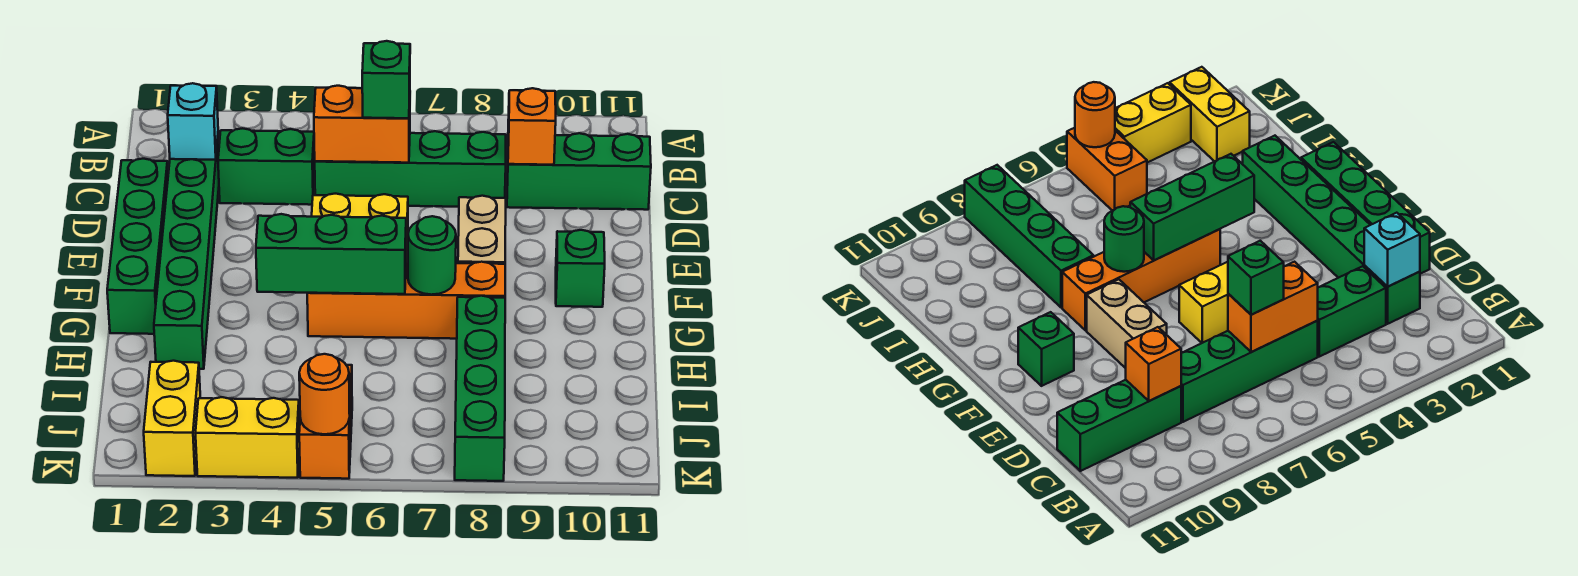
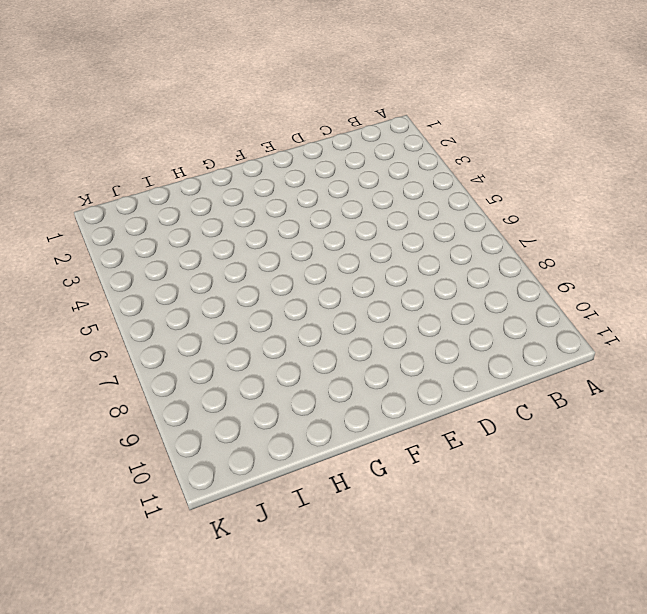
none -> green brick C2:H2 level 1
none -> green brick C3:C4 level 1
none -> green brick C5:C8 level 1

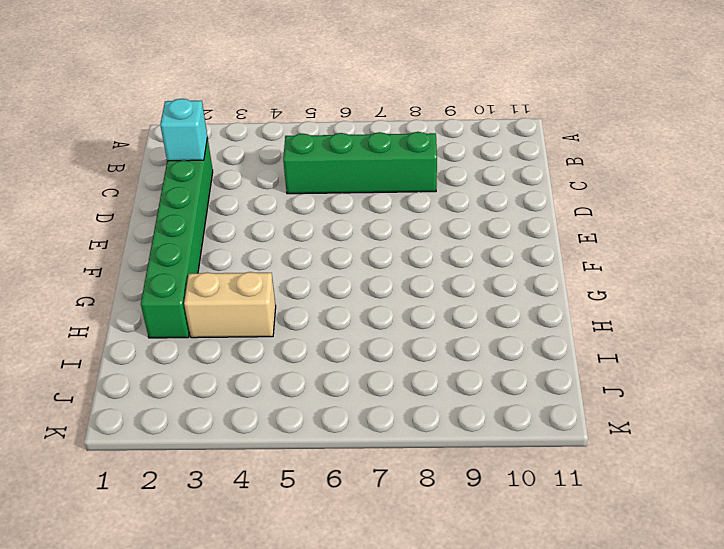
tan brick H3:H4 level 1 -> tan brick E8:F8 level 1
none -> green brick C3:C4 level 1
none -> green brick C9:C11 level 1
none -> green brick D1:G1 level 1

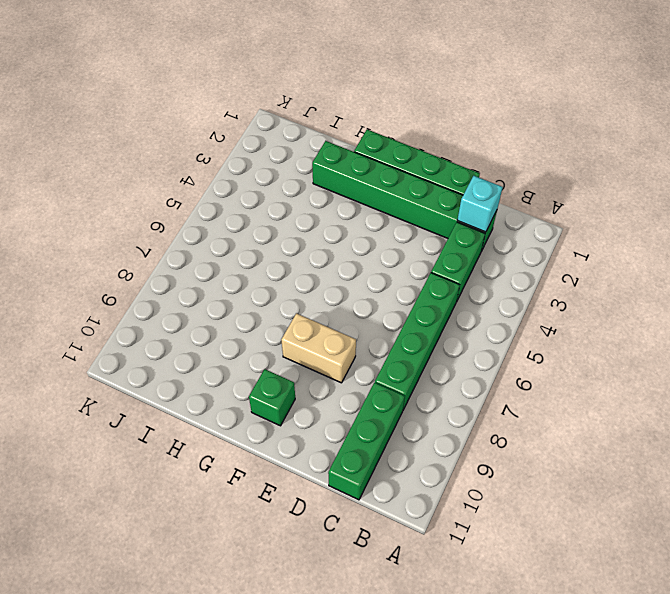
none -> yellow brick E5:E6 level 1
none -> orange brick G5:G8 level 1
none -> green brick H8:K8 level 1

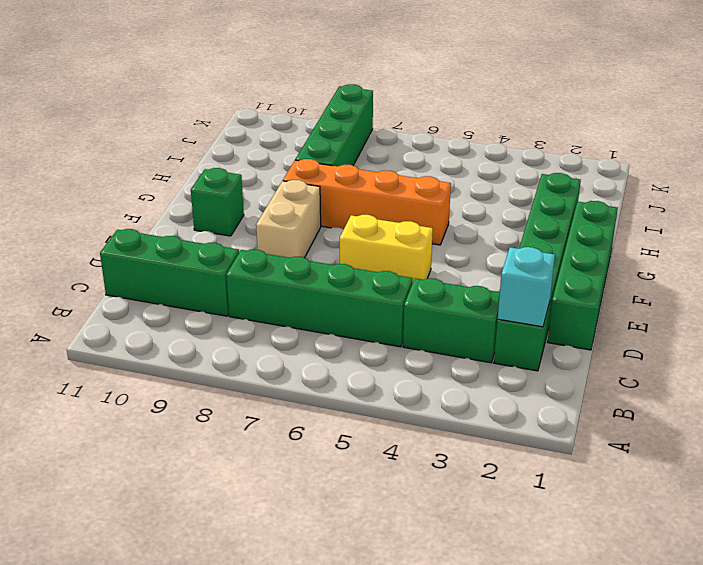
none -> yellow brick J2:K2 level 1
none -> orange brick J5:K5 level 1
none -> yellow brick K3:K4 level 1

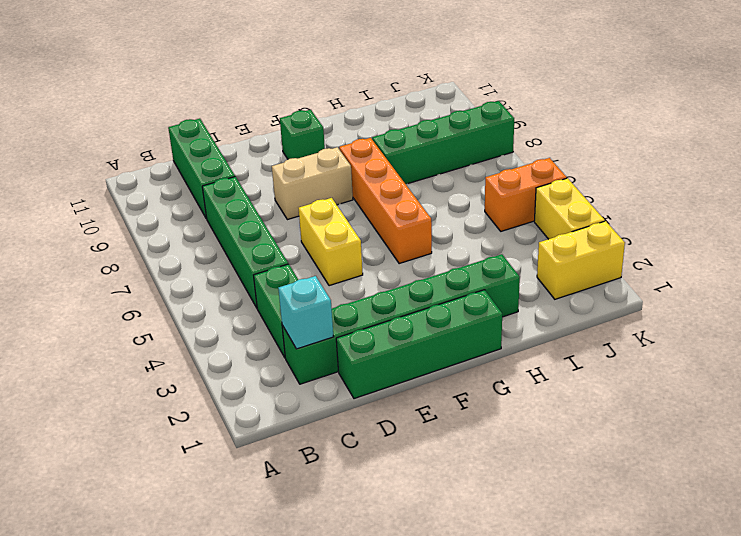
none -> orange brick C5:C6 level 2
none -> orange brick C9 level 2
none -> green brick G4:G6 level 2

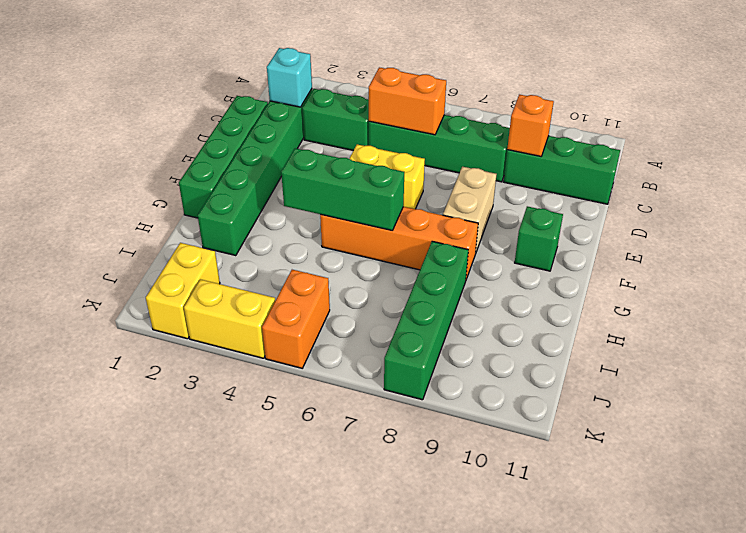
none -> green round brick G7 level 2
none -> orange round brick K5 level 2
none -> green brick C6 level 3

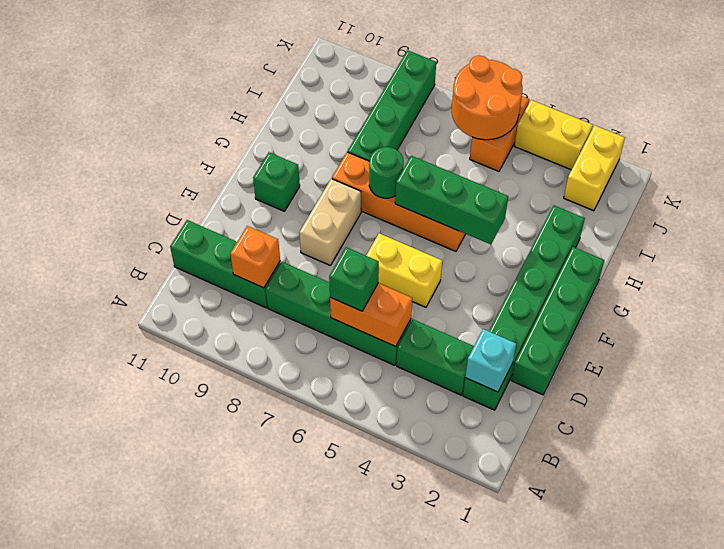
orange round brick J5:K6 level 2 -> orange round brick K5 level 2

